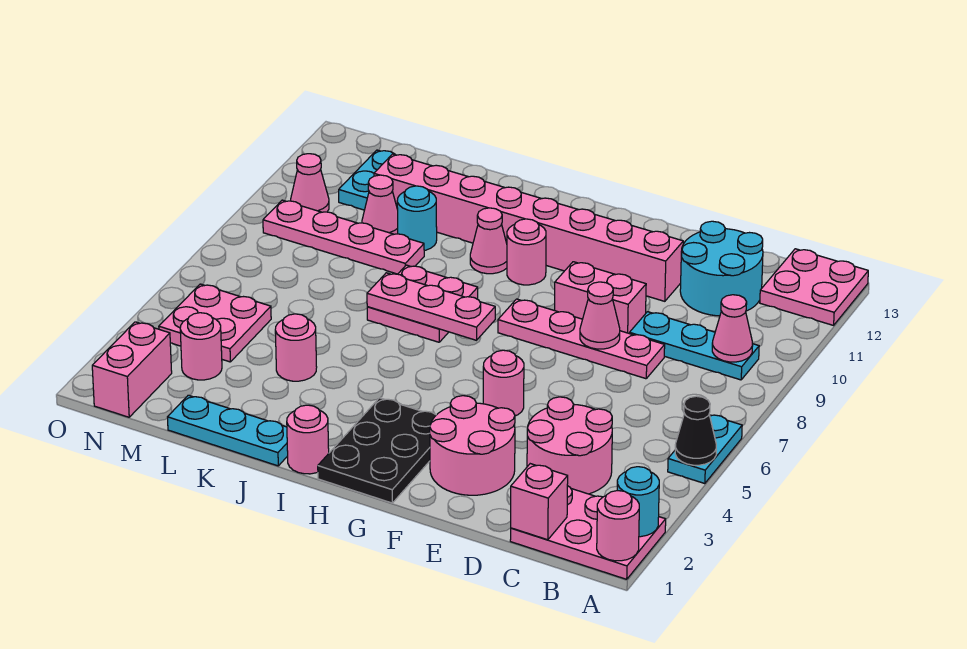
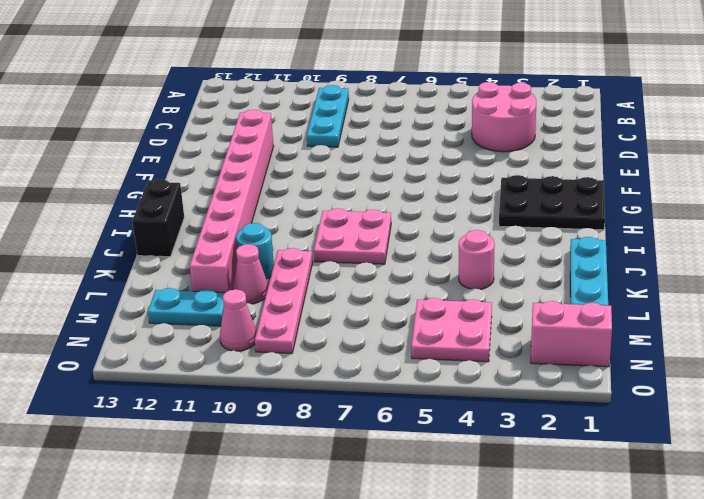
black brick I13:J13 level 1 -> none
none -> pink plate A1:C2 level 1
none -> cyan plate A5:A6 level 1
none -> pink plate A12:B13 level 1
none -> cyan round brick C11:D12 level 1

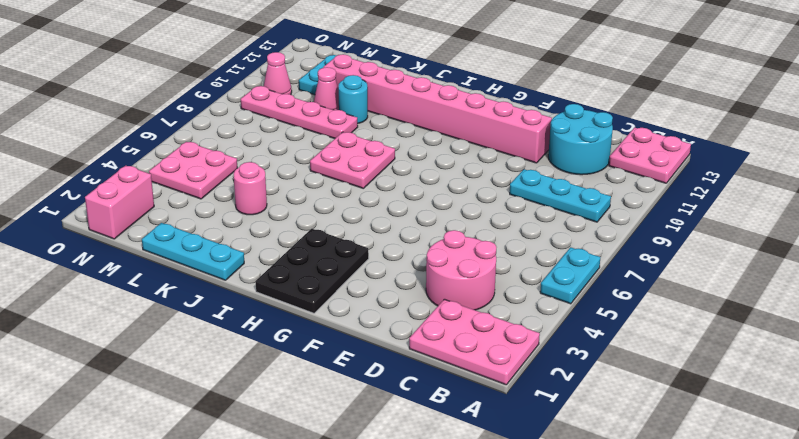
none -> pink plate D8:G8 level 1
none -> pink round brick E2:F3 level 1
none -> pink brick E9:F9 level 1
none -> pink round brick F5 level 1

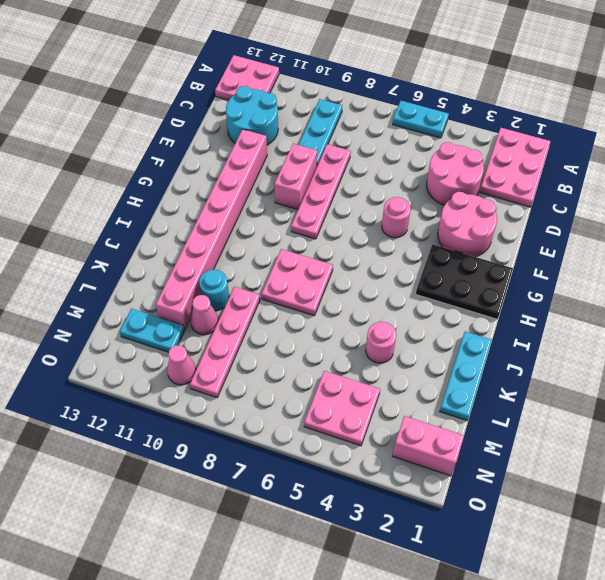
none -> pink round brick H10 level 1
none -> pink round brick I1 level 1
none -> pink cone I10 level 1
none -> pink round brick M3 level 1

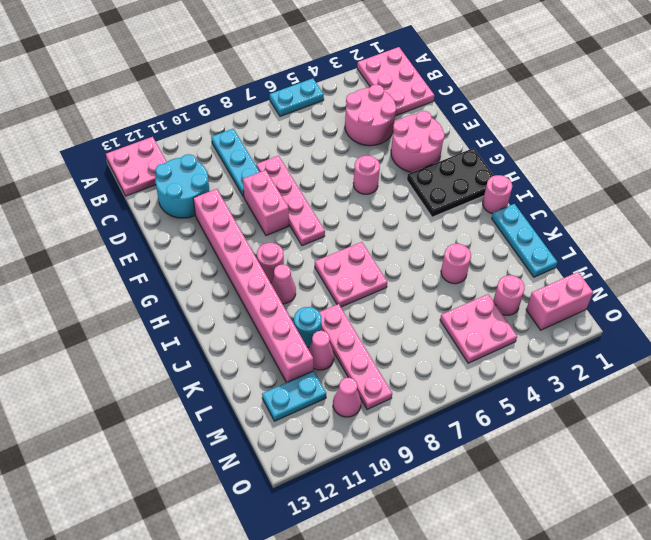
none -> pink round brick A1 level 2
none -> cyan round brick A2 level 2
none -> black cone A5 level 2
none -> pink cone B9 level 2

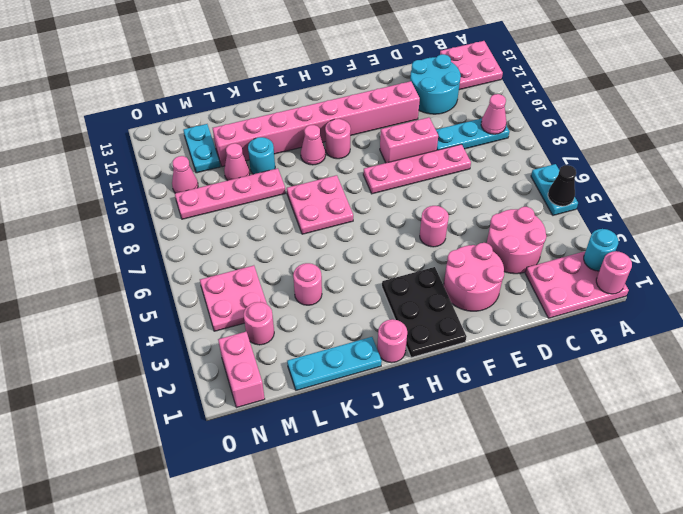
none -> pink brick C1 level 2
none -> pink cone E8 level 2
none -> pink plate H7:J7 level 2

